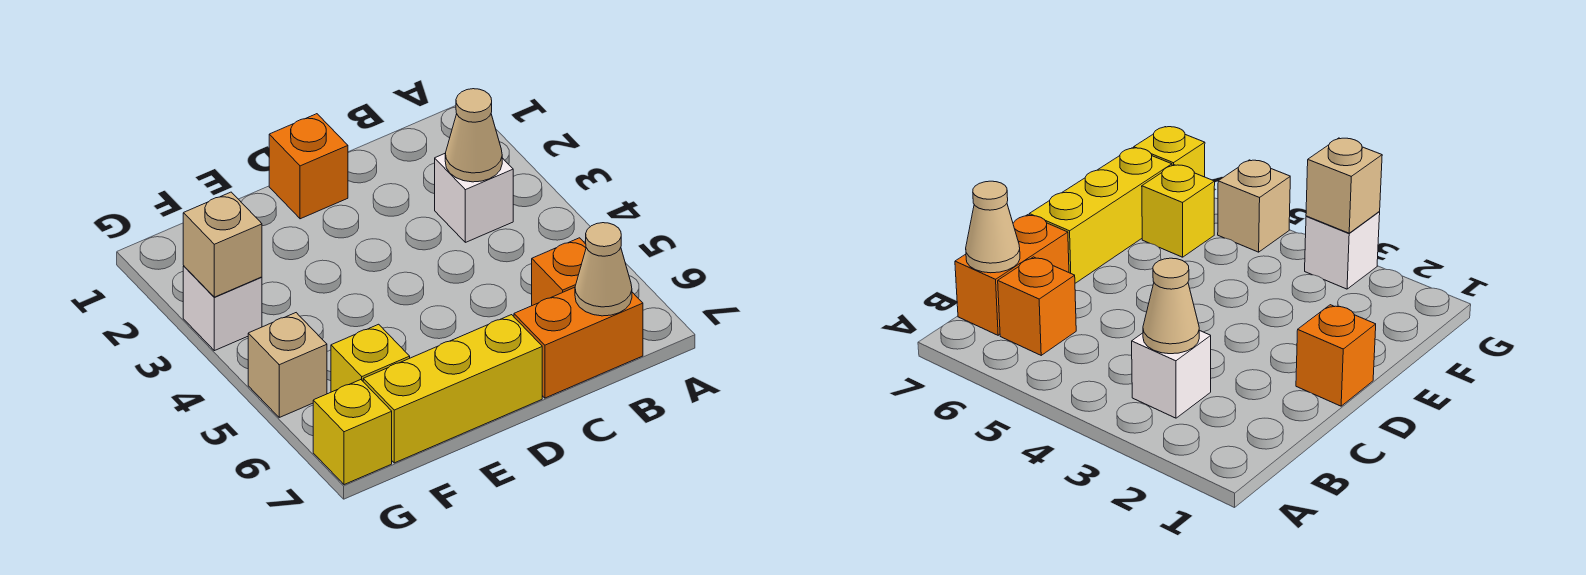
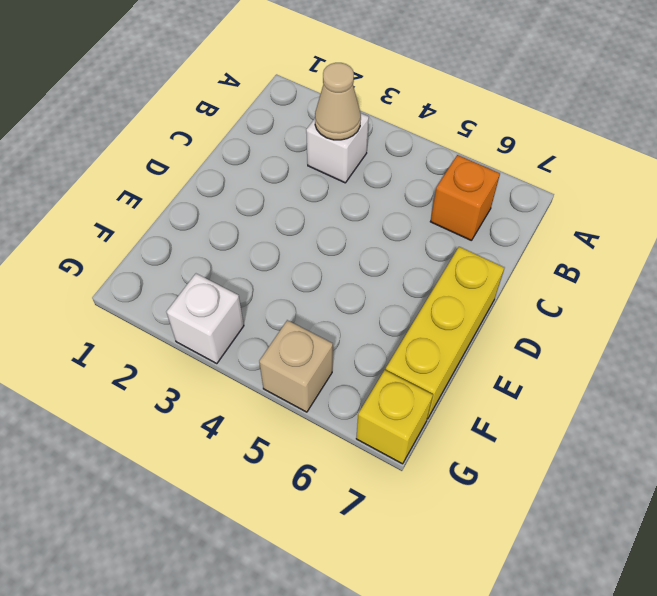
none -> orange brick B7:C7 level 1
none -> orange brick D1 level 1
none -> yellow brick F6 level 1

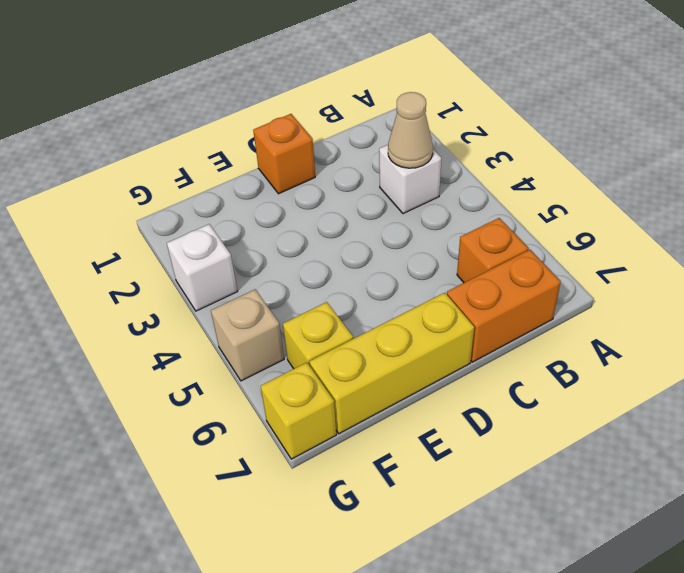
none -> tan cone B7 level 2
none -> tan brick G3 level 2

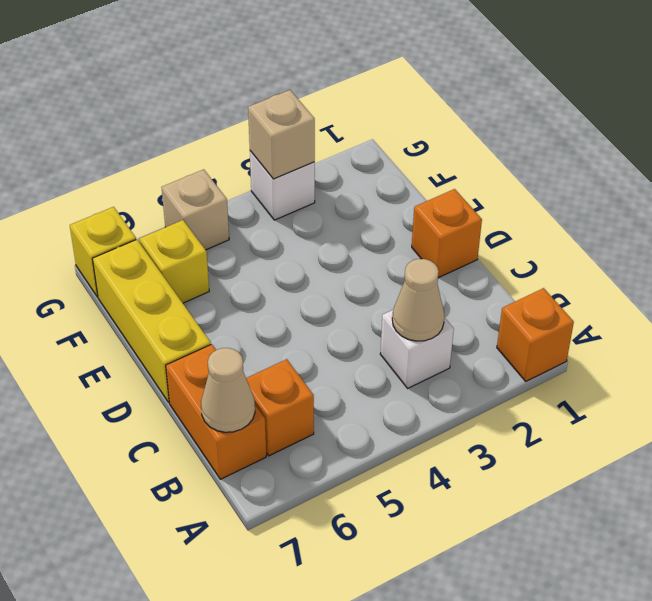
orange brick A1 level 1 -> none

